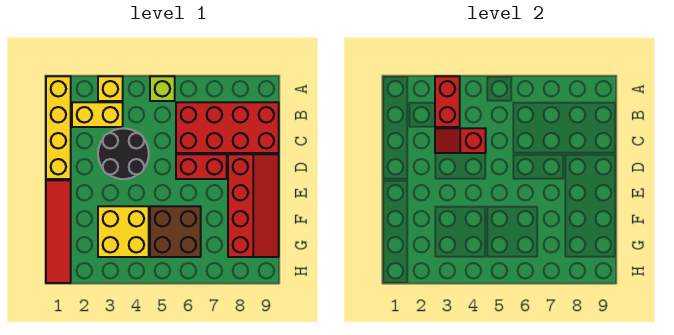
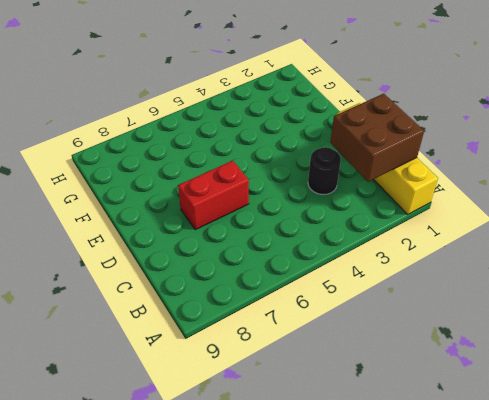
brown brick B1:C2 level 2 -> brown brick F5:G6 level 1
black round brick C3 level 1 -> black round brick C3:D4 level 1
none -> yellow brick A3 level 1
none -> lime brick A5 level 1
none -> yellow brick B2:B3 level 1

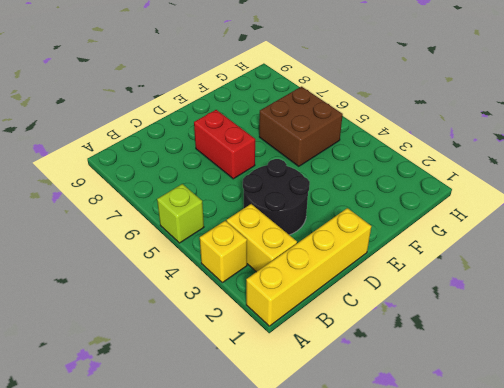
none -> red brick B6:C9 level 1
none -> red slope D8:G9 level 1 top 8
none -> red tile E1:H1 level 1

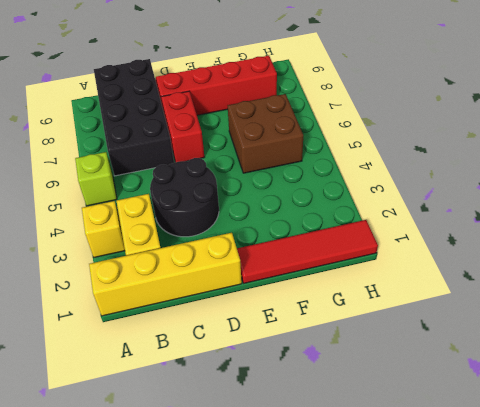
black brick B6:C9 level 1 -> red brick B6:C9 level 1
none -> yellow brick F3:G4 level 1
none -> red brick A3:B3 level 2
none -> red slope C3:C4 level 2 top 4

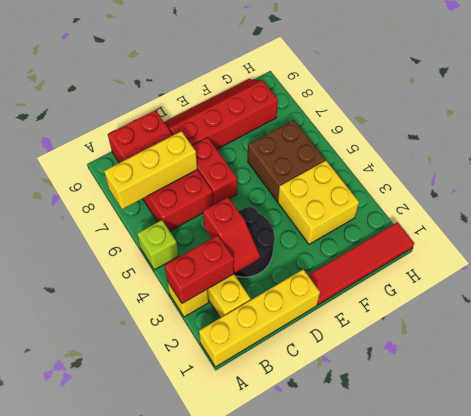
yellow brick A7:C7 level 2 -> none

